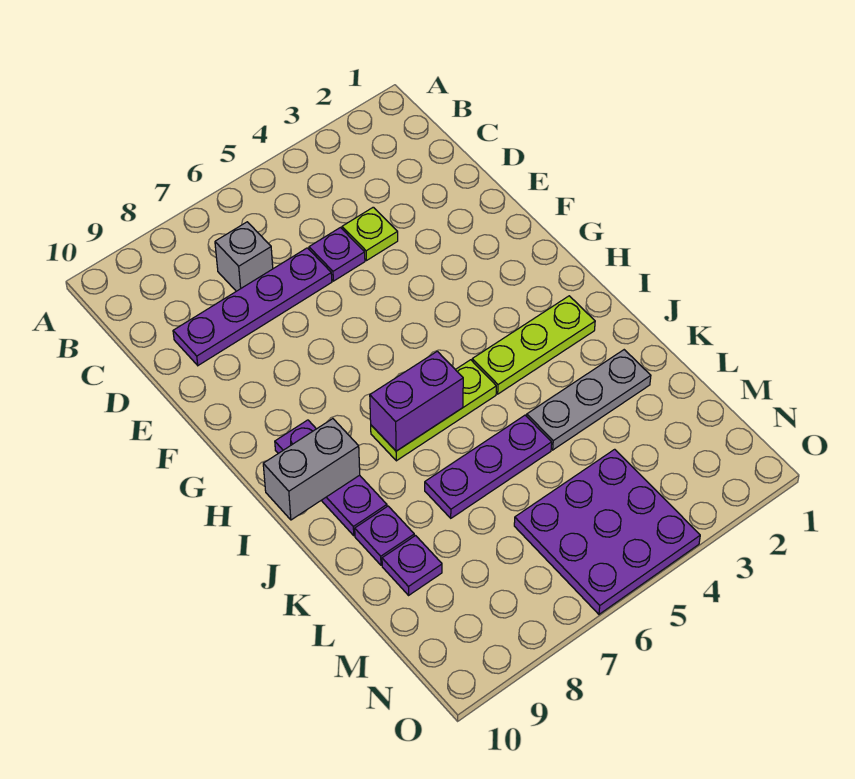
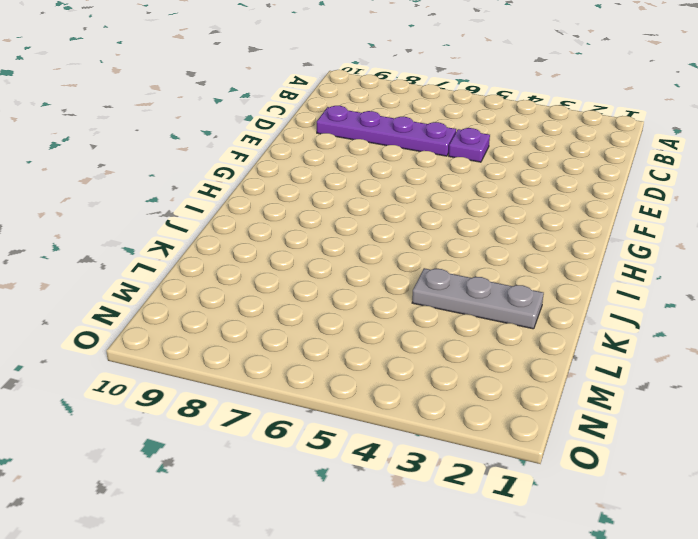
none -> grey brick C7 level 1
none -> lime plate D4 level 1
none -> purple plate H9:J9 level 1

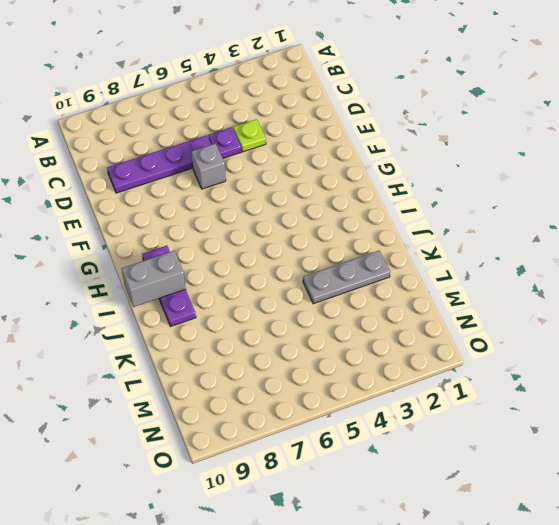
grey brick E6 level 1 -> grey brick C7 level 1
none -> lime plate I2:I4 level 1
none -> lime plate I5:I7 level 1
none -> purple plate K5:K7 level 1

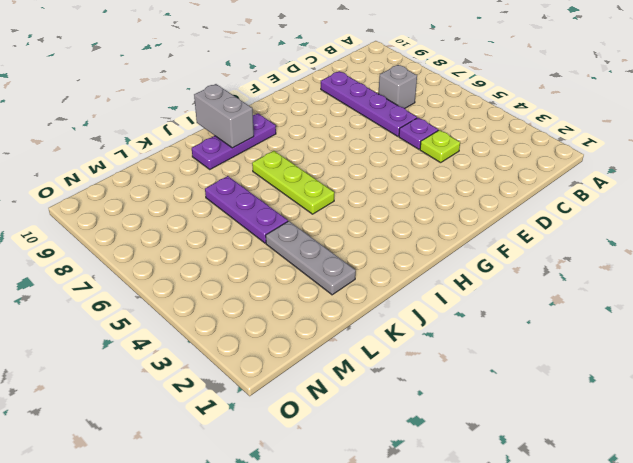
none -> lime plate I2:I4 level 1
none -> purple plate K9 level 1
none -> purple plate L9 level 1

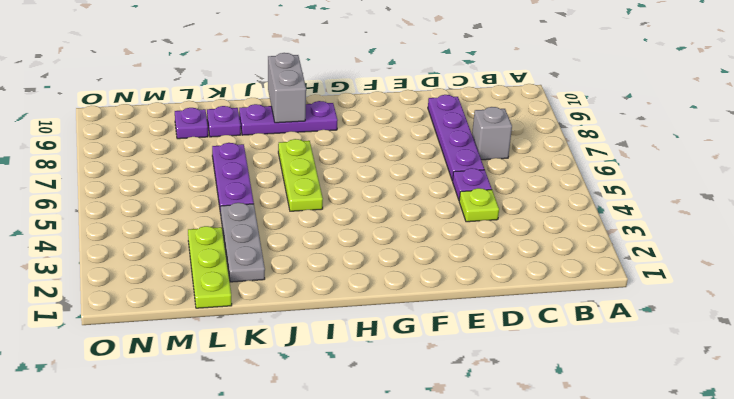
lime plate L1:L3 level 1 -> lime plate I2:I4 level 1
none -> purple plate M4:O6 level 1
none -> purple brick I6:I7 level 2

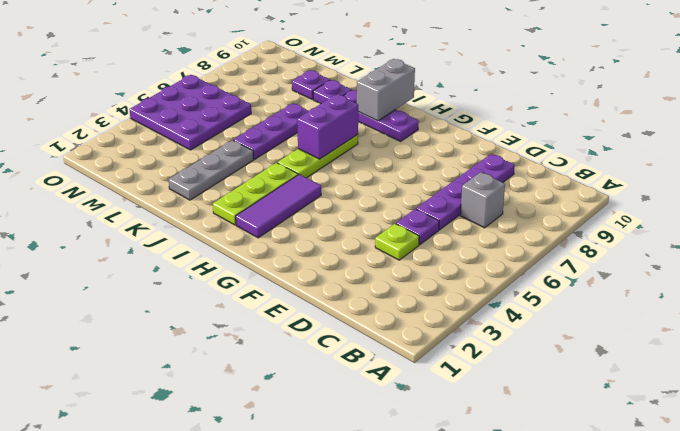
purple tile H2:H4 level 1 -> none

